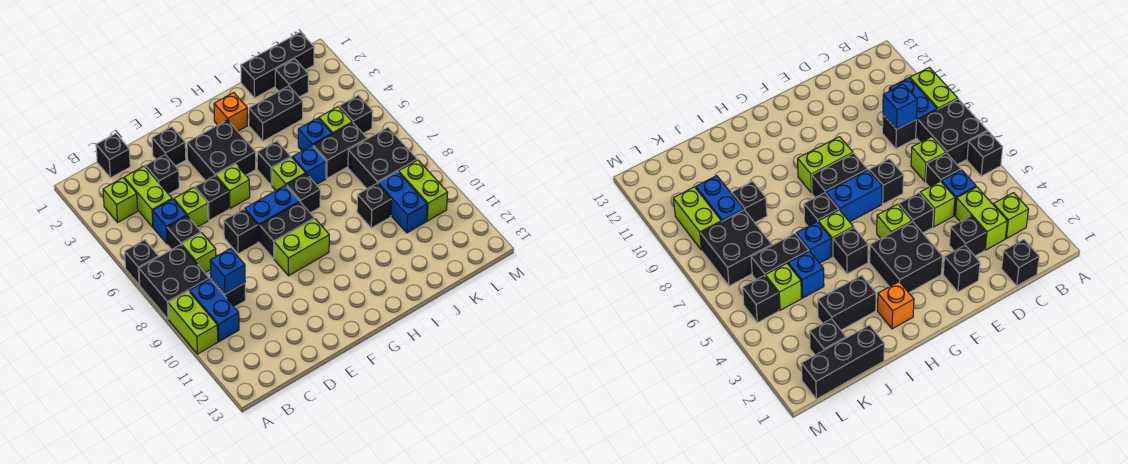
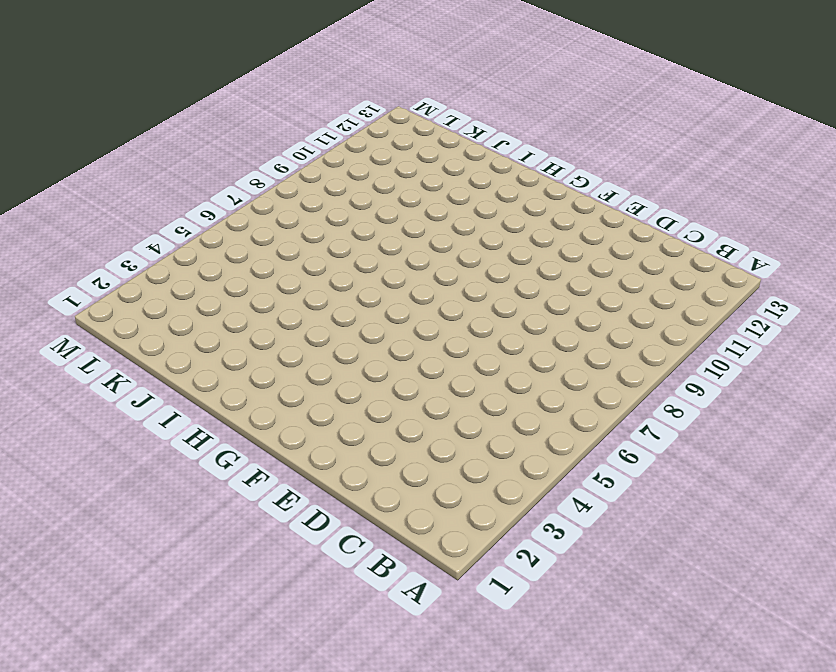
none -> black brick A6 level 1
none -> black brick A7:B8 level 1
none -> lime brick A9:A10 level 1
none -> lime brick B3 level 1

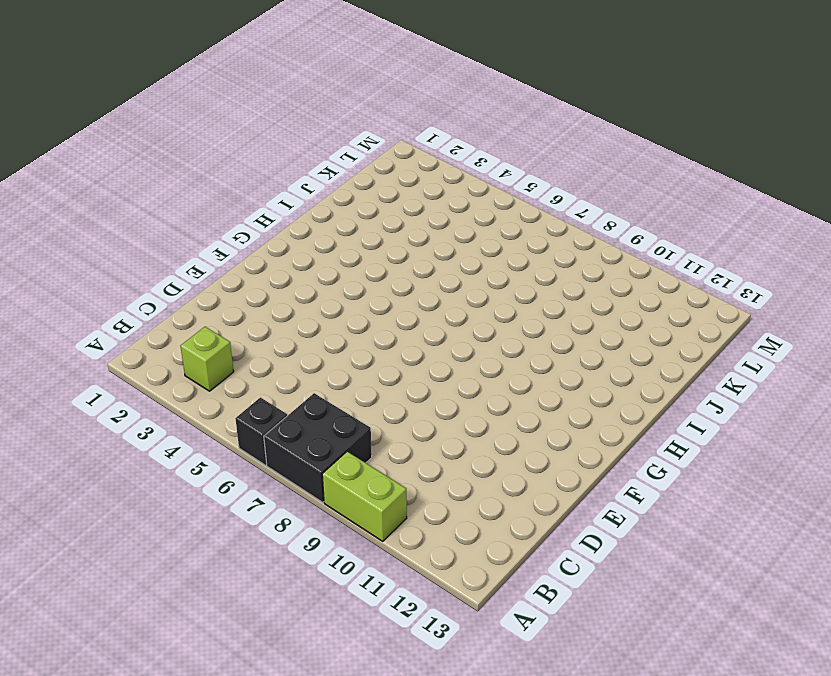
none -> blue brick B9:B10 level 1
none -> black brick C1 level 1
none -> lime brick C3:C4 level 1
none -> blue brick C5 level 1

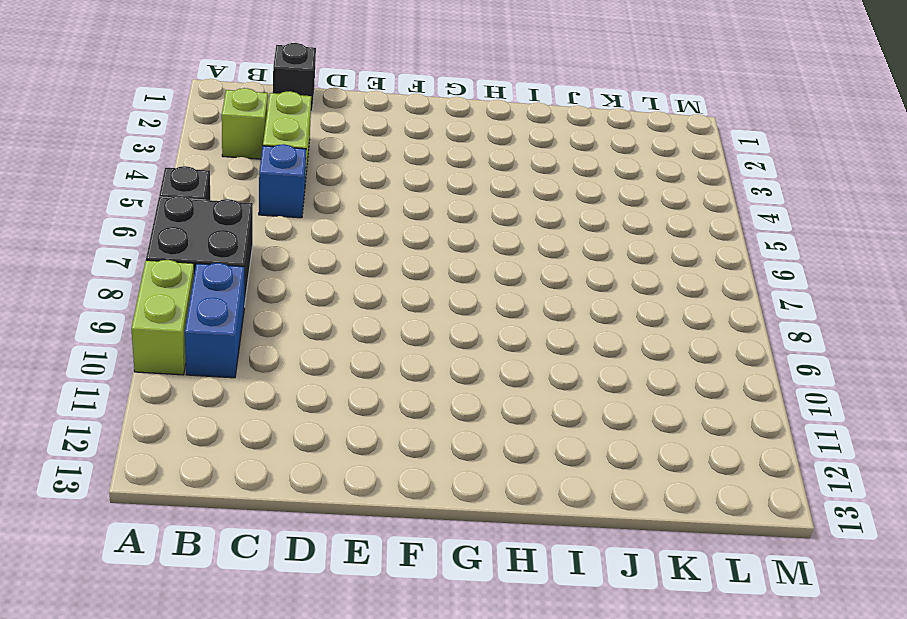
none -> black brick C6 level 1
none -> lime brick C7 level 1
none -> black brick C9 level 1
none -> black brick D3 level 1

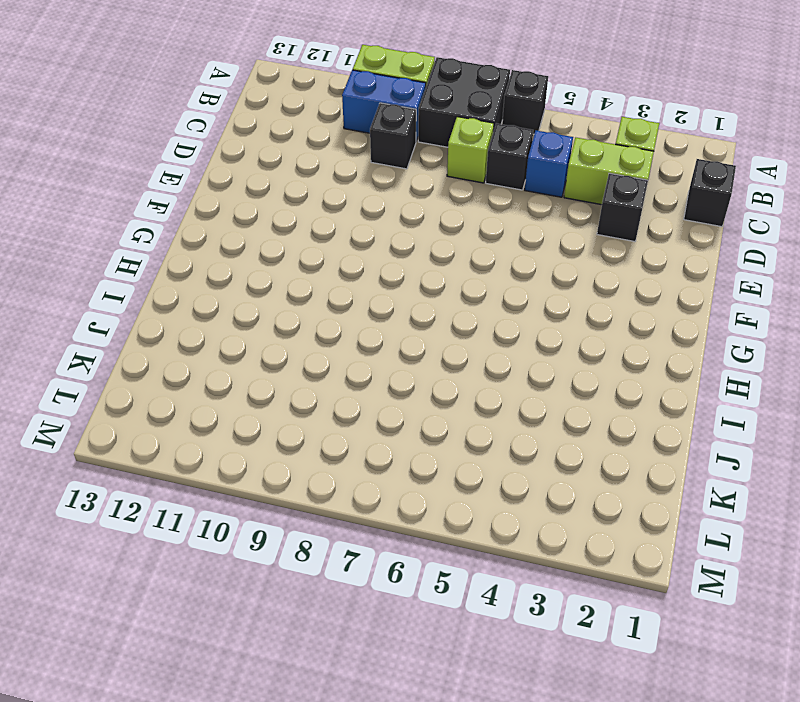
none -> lime brick D5 level 1
none -> black brick E2 level 1
none -> black brick E5 level 1
none -> black brick E7 level 1

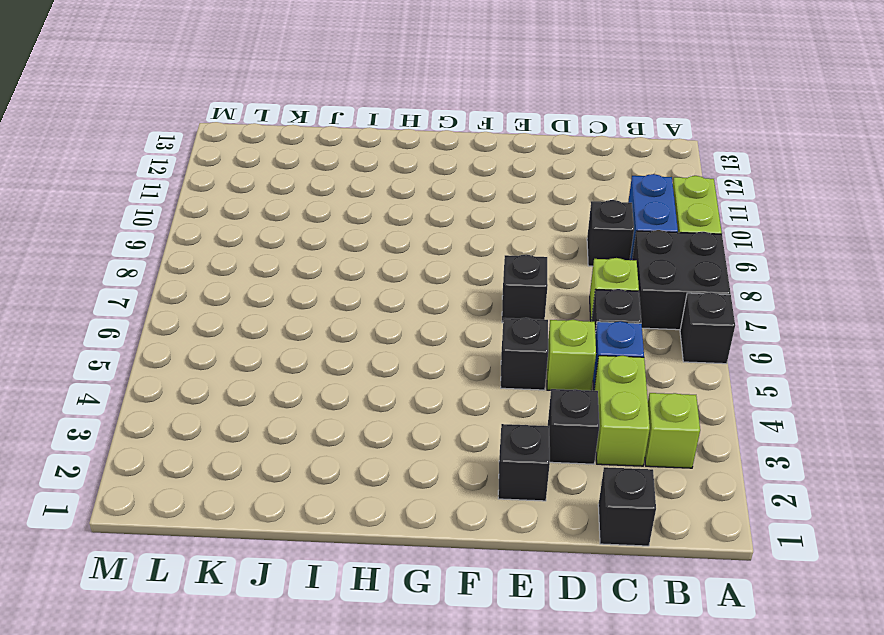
none -> black brick F3:G4 level 1
none -> lime brick F5 level 1
none -> blue brick F7:G7 level 1
none -> black brick F8:G8 level 1

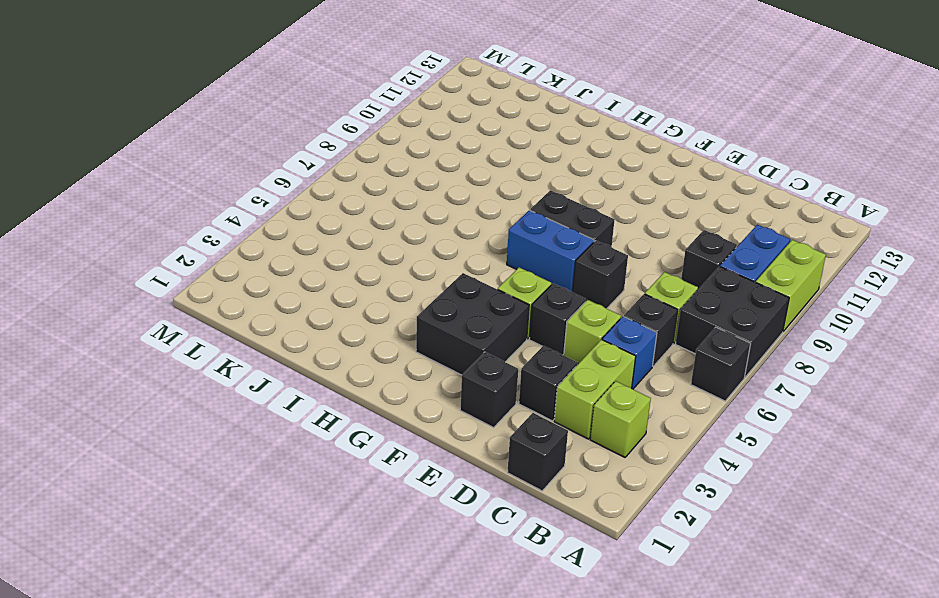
none -> lime brick F9:G9 level 1
none -> orange brick H2 level 1
none -> black brick H5 level 1
none -> lime brick H6 level 1

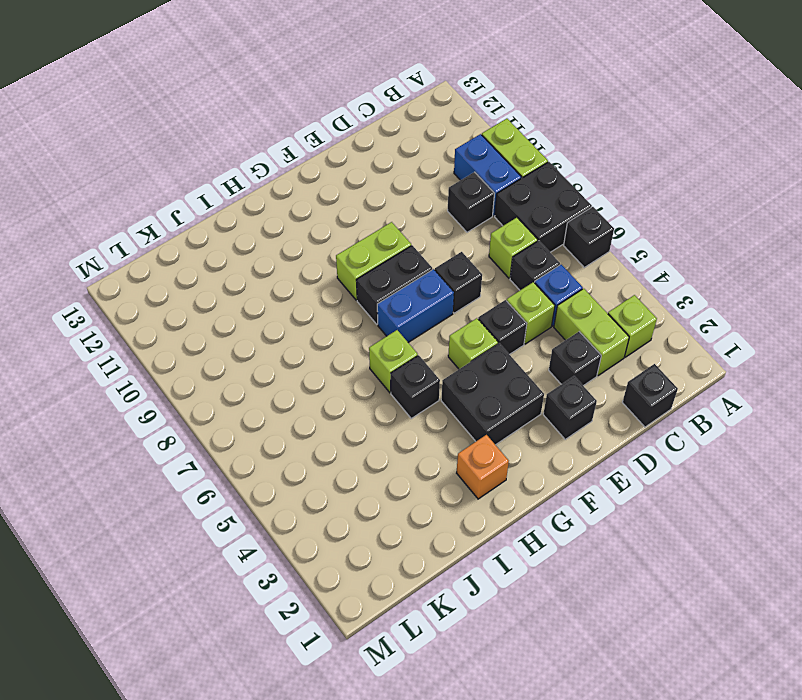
none -> black brick H7 level 1
none -> black brick I3:J3 level 1
none -> blue brick I6 level 1
none -> black brick J1:L1 level 1

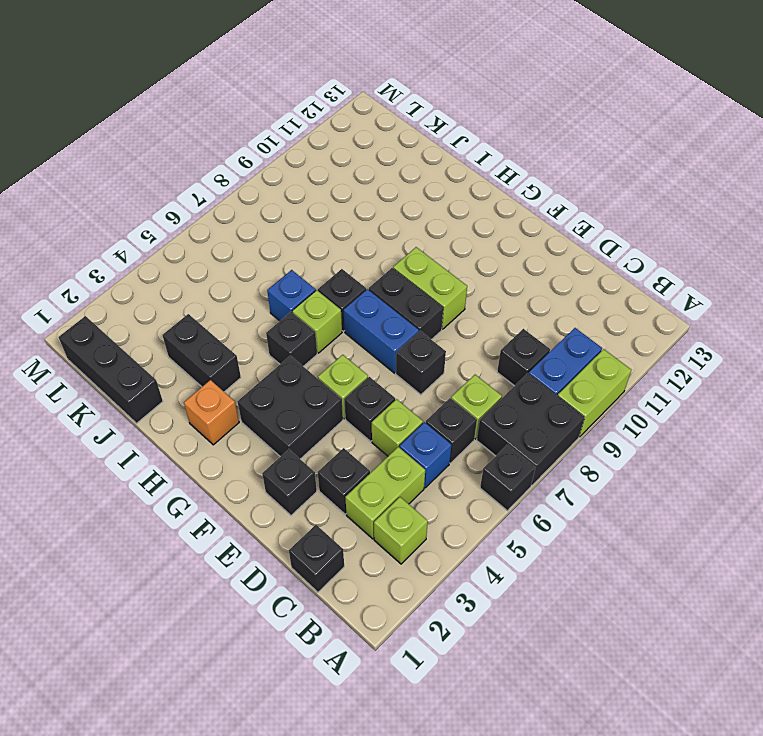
none -> blue brick J5 level 1
none -> black brick J6:K6 level 1
none -> black brick J9 level 1
none -> black brick K2 level 1

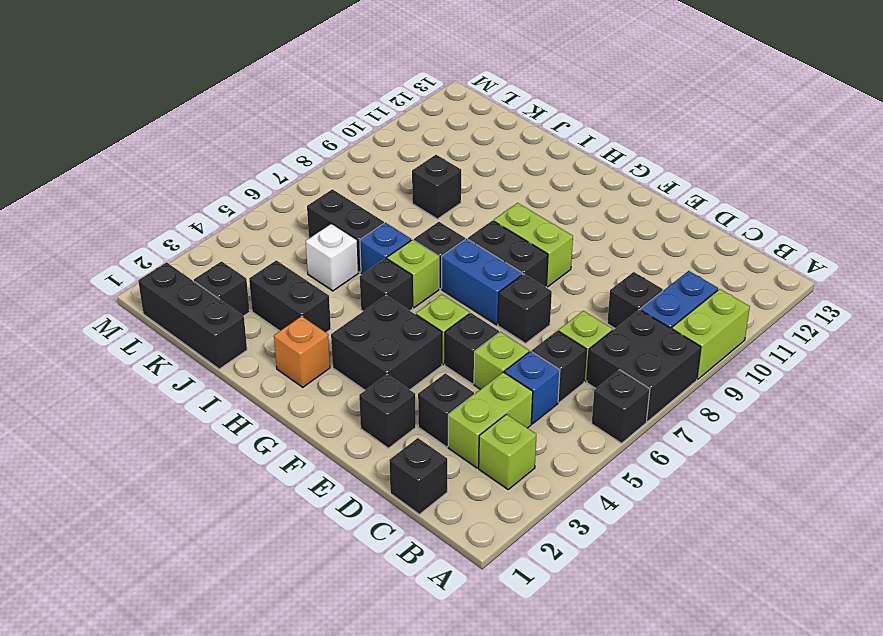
white brick J5 level 1 -> blue brick J5 level 1
none -> lime brick K5 level 1
none -> black brick K7:L8 level 1
none -> blue brick K9:K10 level 1
none -> black brick L5 level 1

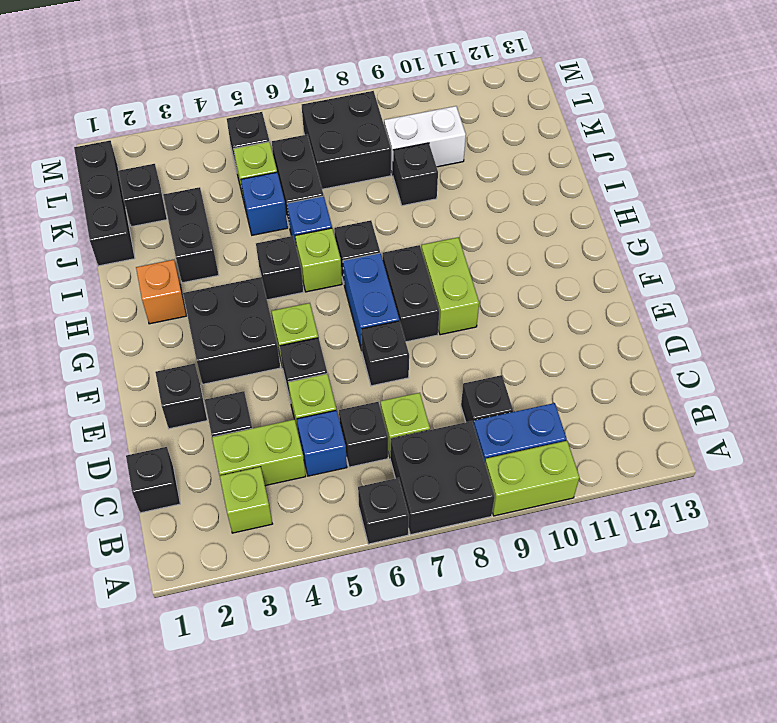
white brick K9:K10 level 1 -> blue brick K9:K10 level 1
none -> lime brick L9:L10 level 1
none -> blue brick C9 level 2

